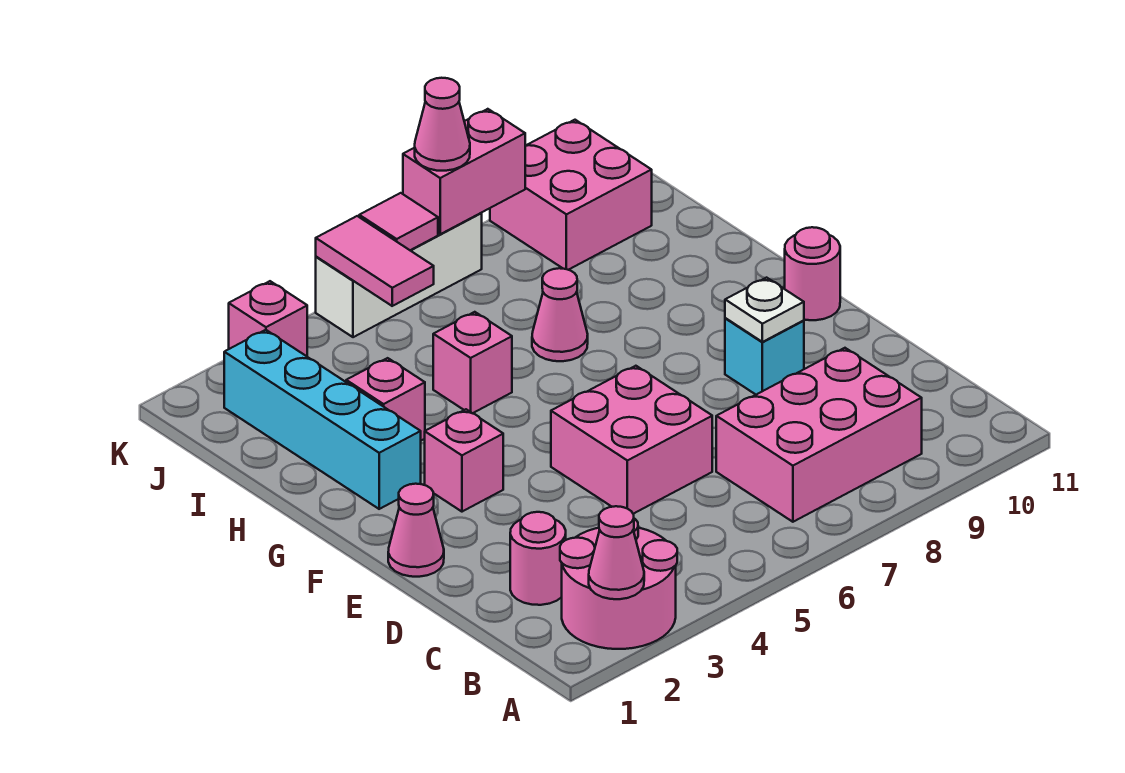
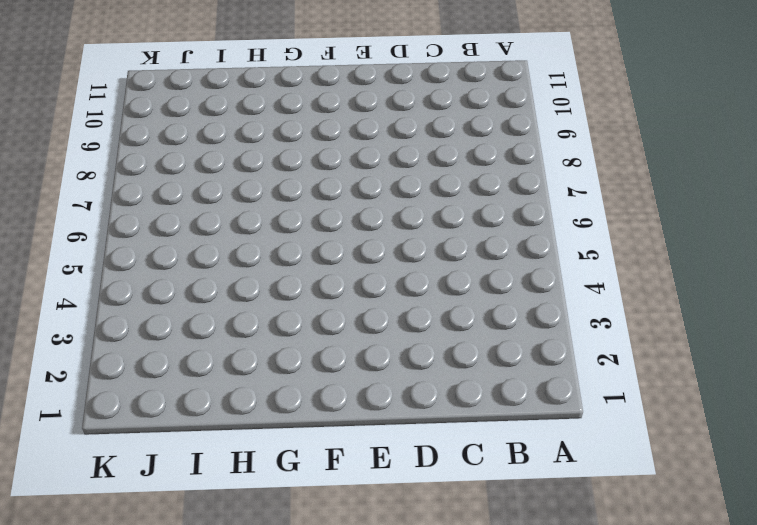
none -> pink round brick A2:B3 level 1
none -> pink brick B7:C9 level 1
none -> pink round brick C2 level 1

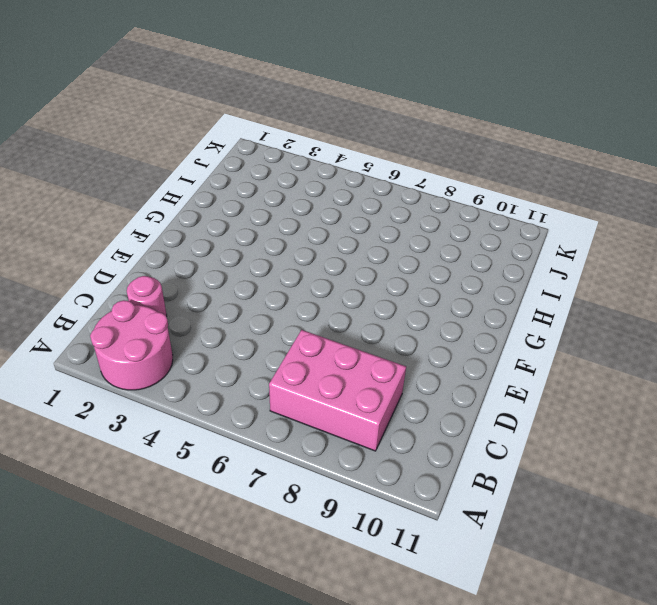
none -> pink brick D5:E6 level 1
none -> pink cone E1 level 1
none -> cyan brick E9 level 1

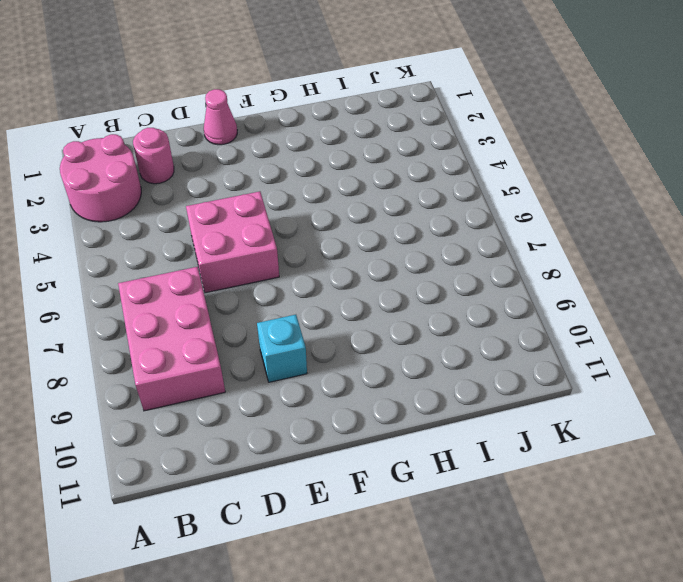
none -> pink brick F3 level 1
none -> pink round brick F11 level 1
none -> cyan brick G2:J2 level 1

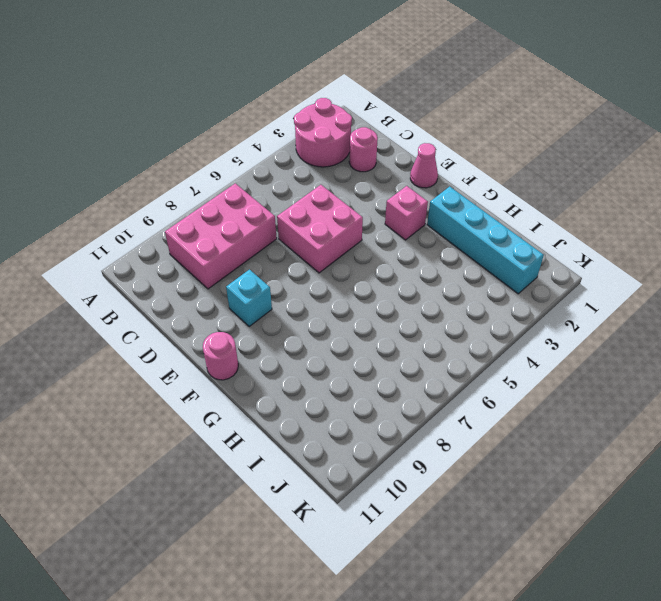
none -> pink brick H3 level 1
none -> pink brick H5 level 1
none -> pink cone H7 level 1

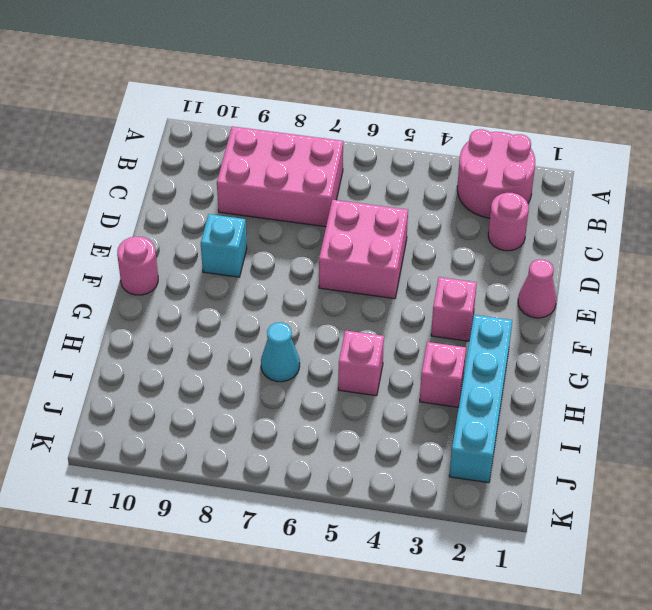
cyan cone H7 level 1 -> pink cone H7 level 1
none -> pink brick J9:K10 level 1
none -> pink brick K3 level 1
none -> white brick K5:K7 level 1

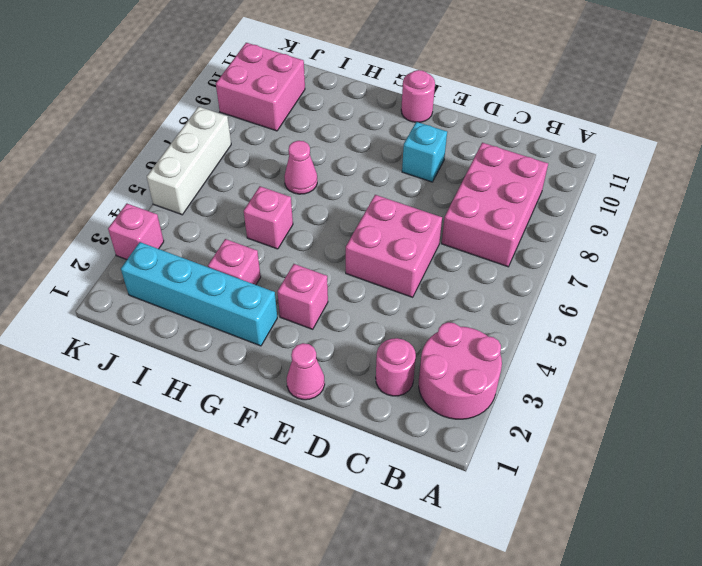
none -> pink cone A2 level 2
none -> white plate E9 level 2
none -> pink tile J5:K5 level 2

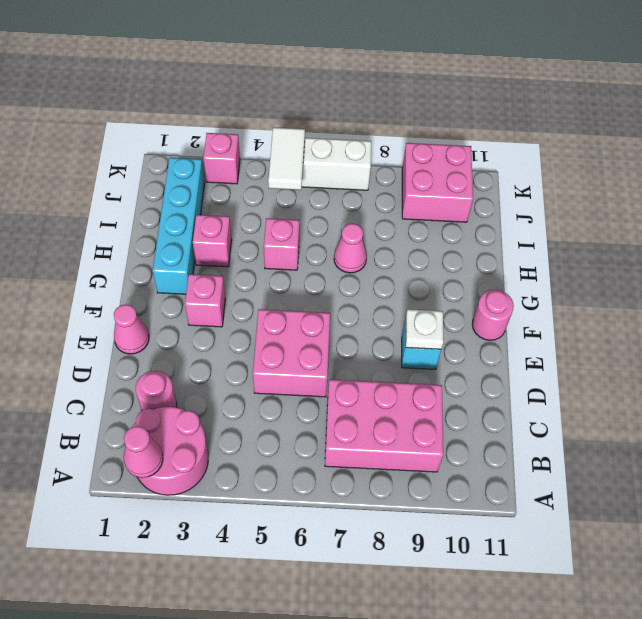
white tile J5:K5 level 2 -> pink tile J5:K5 level 2
none -> pink tile K6 level 2
none -> pink brick K7:K8 level 2
none -> pink cone K7 level 3

